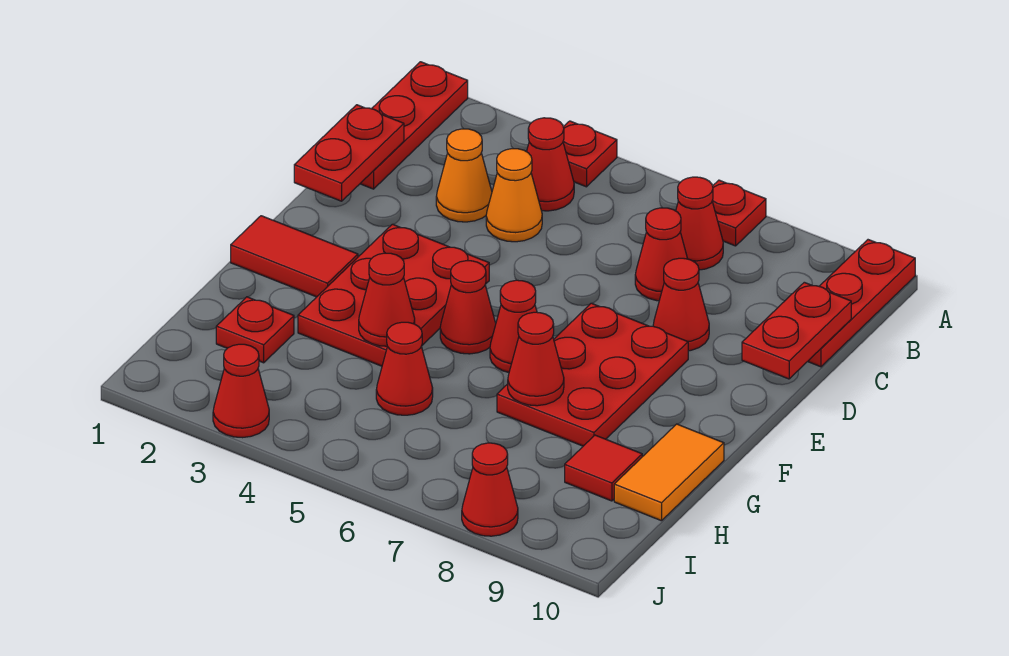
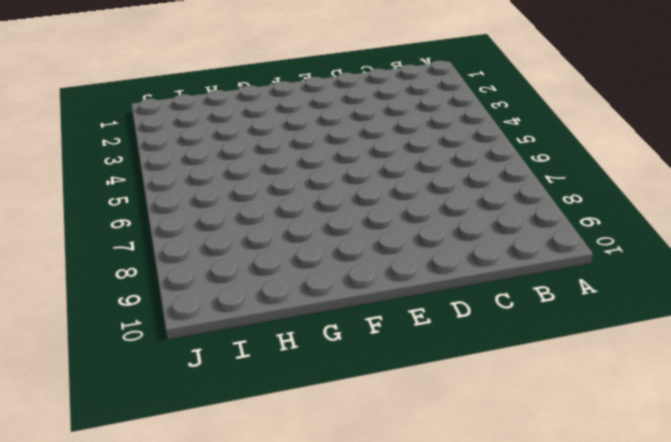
none -> red plate A1:C1 level 1
none -> red plate A4 level 1
none -> red plate A7 level 1

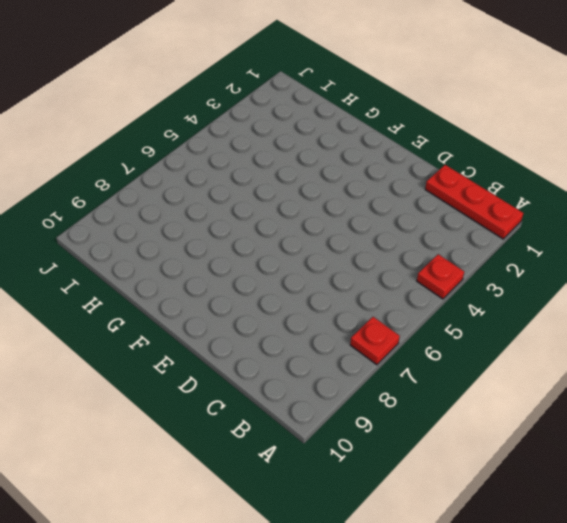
none -> red plate A10:C10 level 1
none -> red cone B4 level 1
none -> red cone B7 level 1

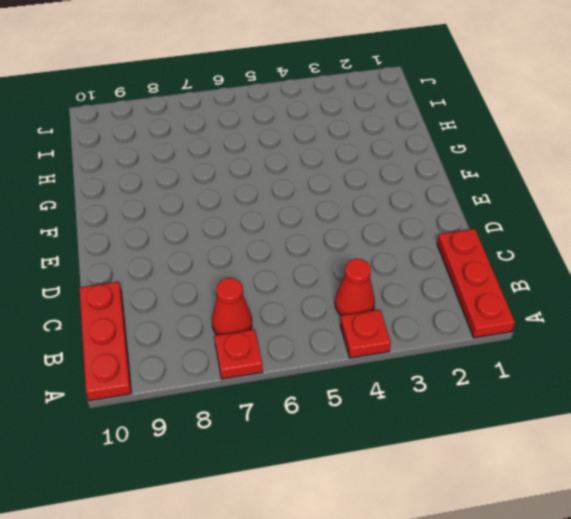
none -> orange cone C3 level 1
none -> orange cone C4 level 1
none -> red cone C7 level 1

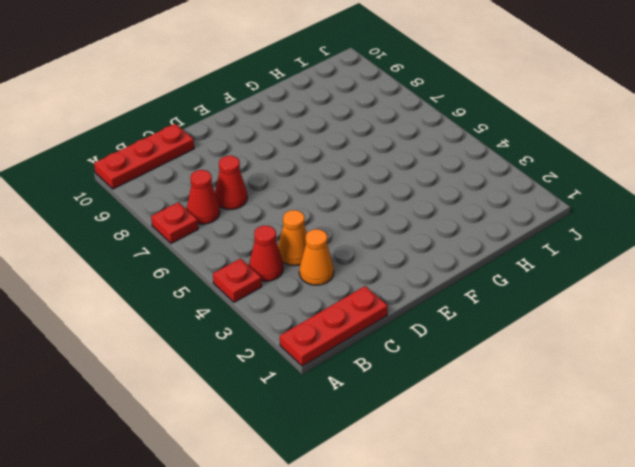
none -> red cone D8 level 1
none -> red plate E3:G4 level 1
none -> red plate E7:G8 level 1

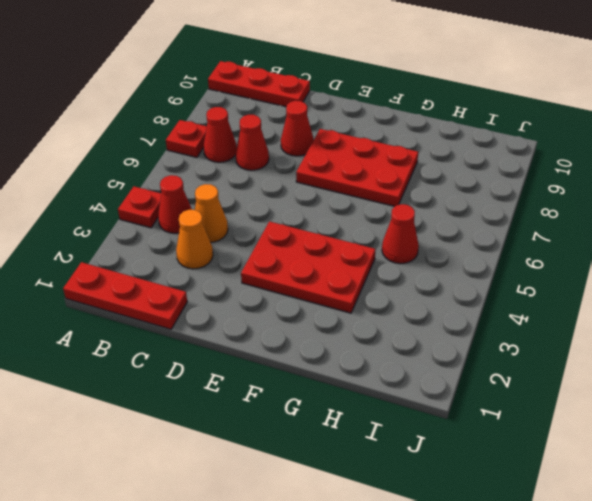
none -> red tile F1:F2 level 1
none -> red cone F5 level 1
none -> red cone F6 level 1

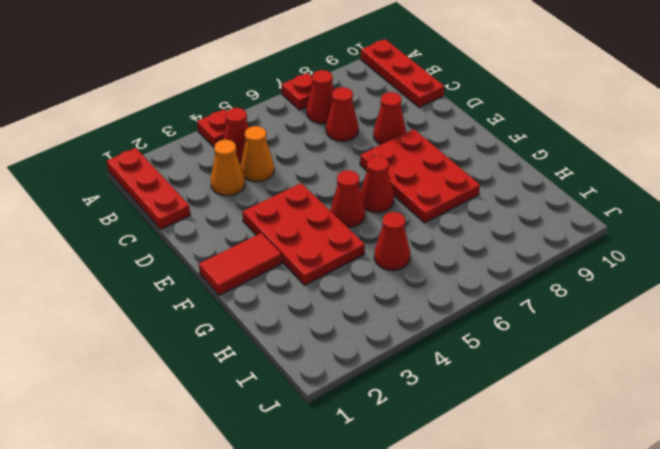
none -> orange tile G10:H10 level 1
none -> red plate H2 level 1
none -> red tile H9 level 1

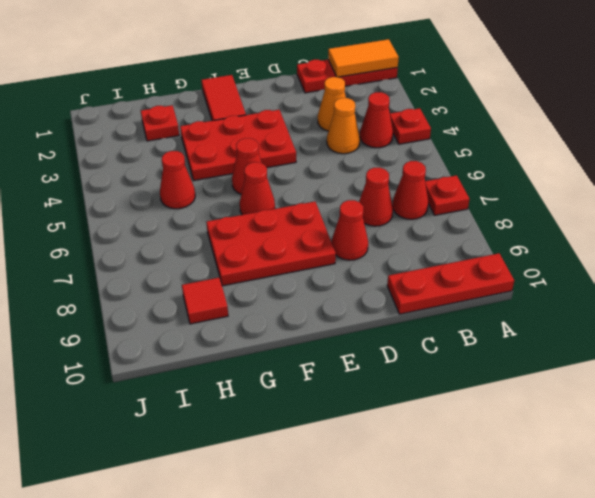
orange tile A1:B1 level 2 -> orange tile G10:H10 level 1
none -> red cone J3 level 1
none -> red cone J8 level 1
none -> red plate C1:D1 level 2

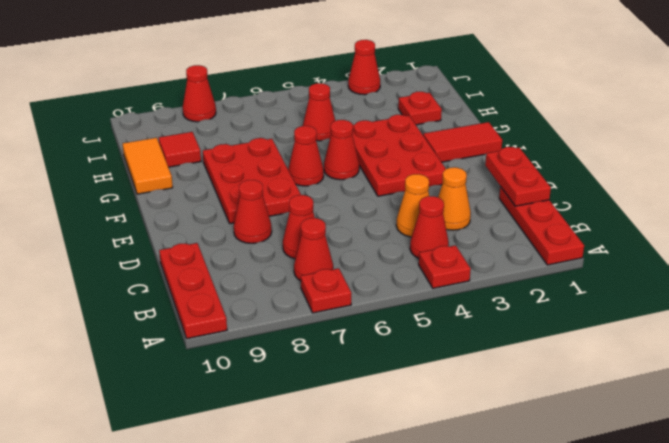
none -> red plate C10:D10 level 2
none -> red cone G4 level 2
none -> red cone G7 level 2

